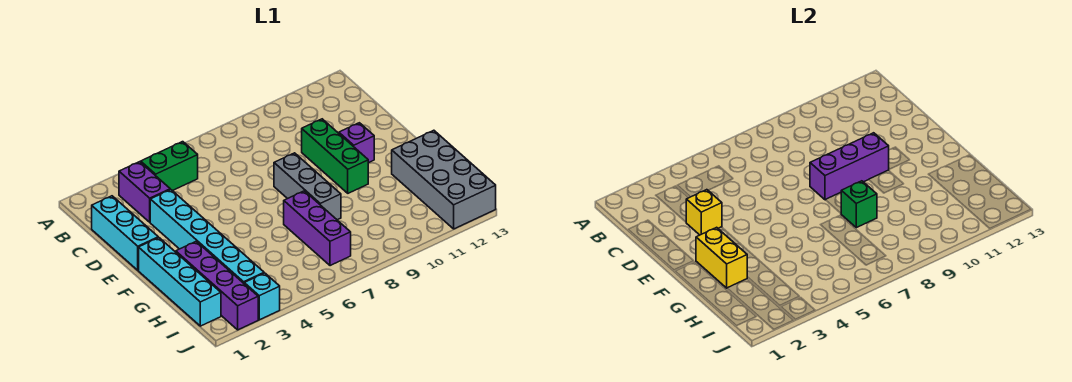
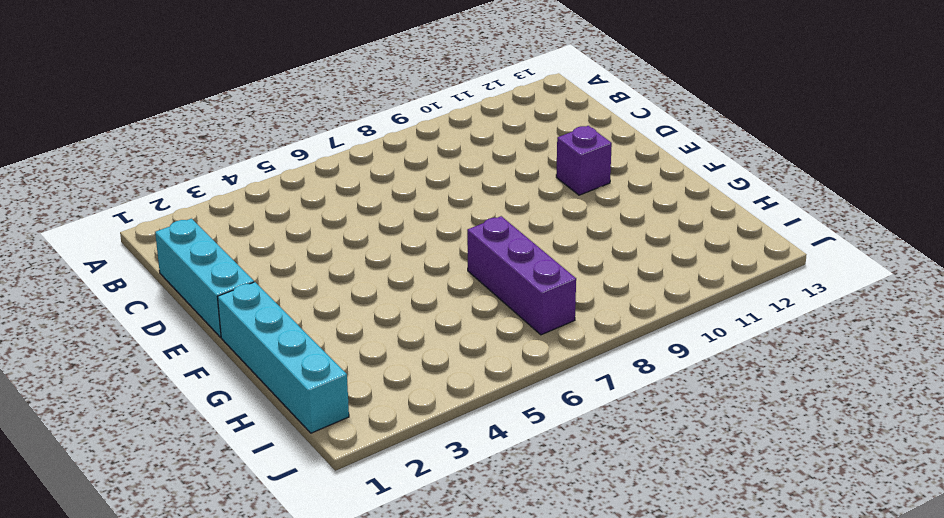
none -> purple brick B3:C3 level 1
none -> green brick B4:B5 level 1
none -> cyan brick D3:I3 level 1

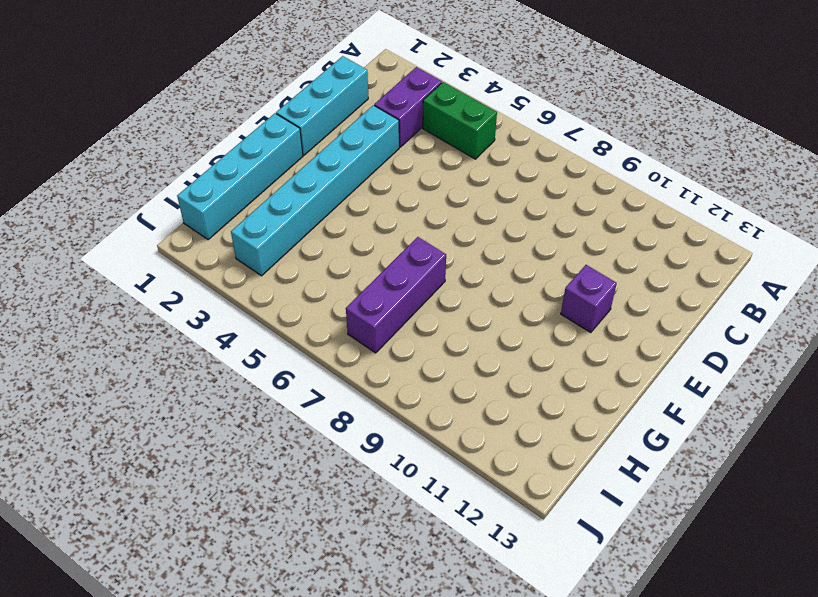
none -> green brick D10:F10 level 1
none -> grey brick E8:G8 level 1
none -> purple brick G2:J2 level 1

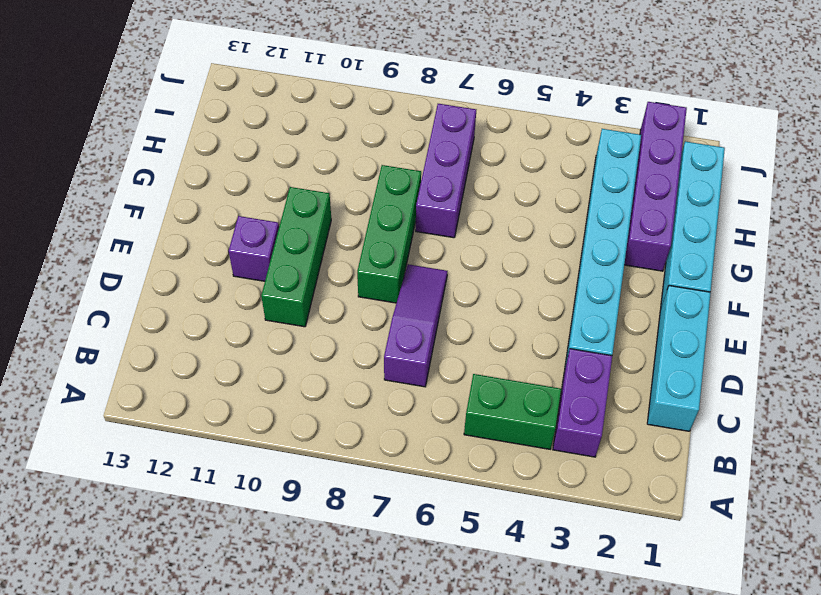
purple slope C7:E7 level 1 top C -> none
green brick E8:G8 level 1 -> grey brick E8:G8 level 1
none -> grey brick G12:J13 level 1
none -> cyan brick J3 level 1
none -> yellow brick D3 level 2

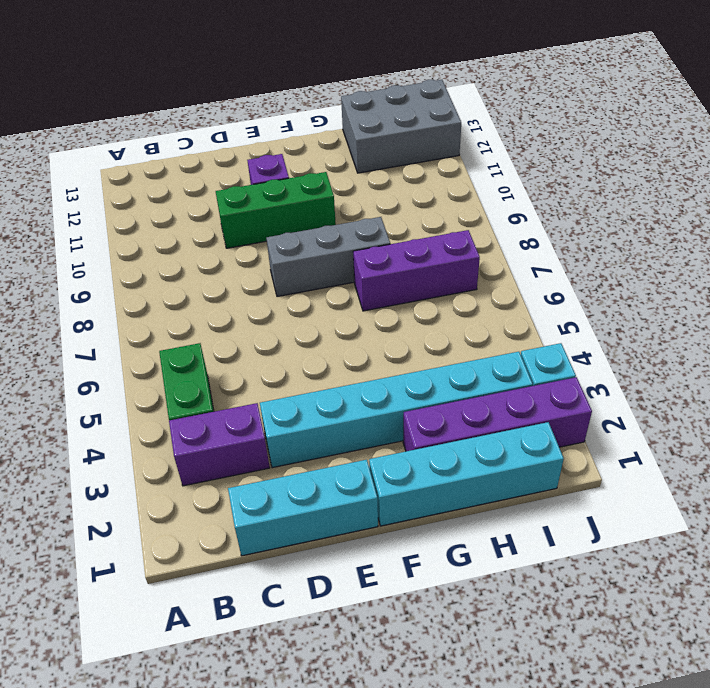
grey brick H12:J13 level 1 -> grey brick G12:J13 level 1
none -> yellow brick D3 level 2
none -> purple brick E8:E10 level 2
none -> yellow brick F2:G2 level 2

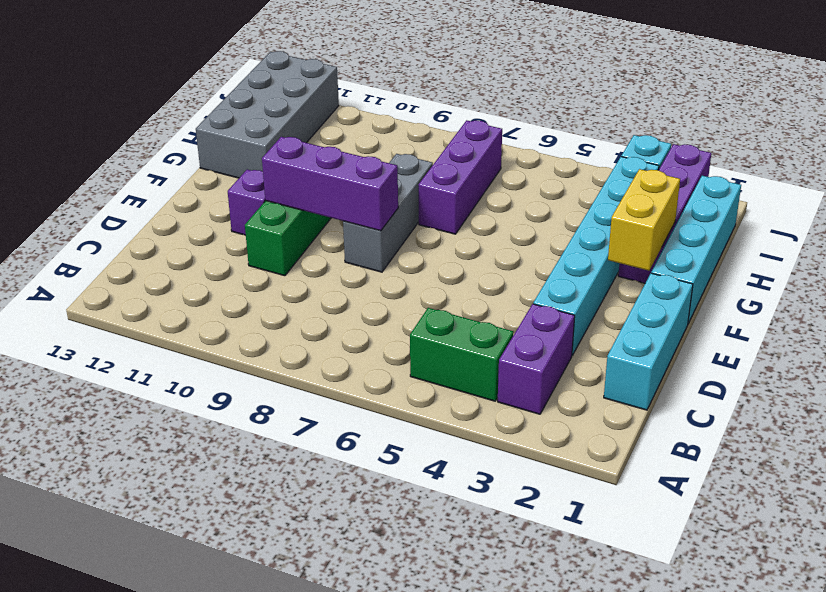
none -> yellow brick D3 level 2
none -> green brick G8 level 2

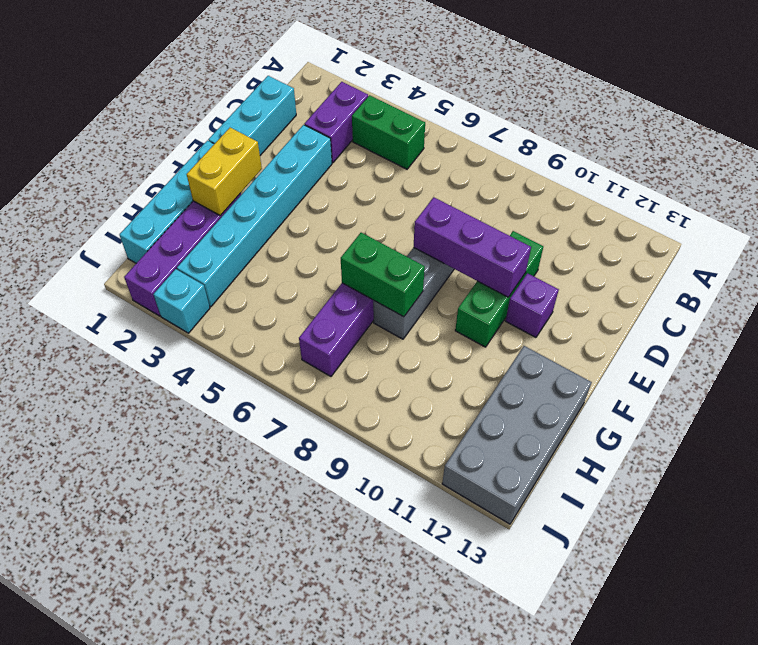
green brick G7:G8 level 2 -> green brick G8 level 2
none -> yellow brick D3 level 2

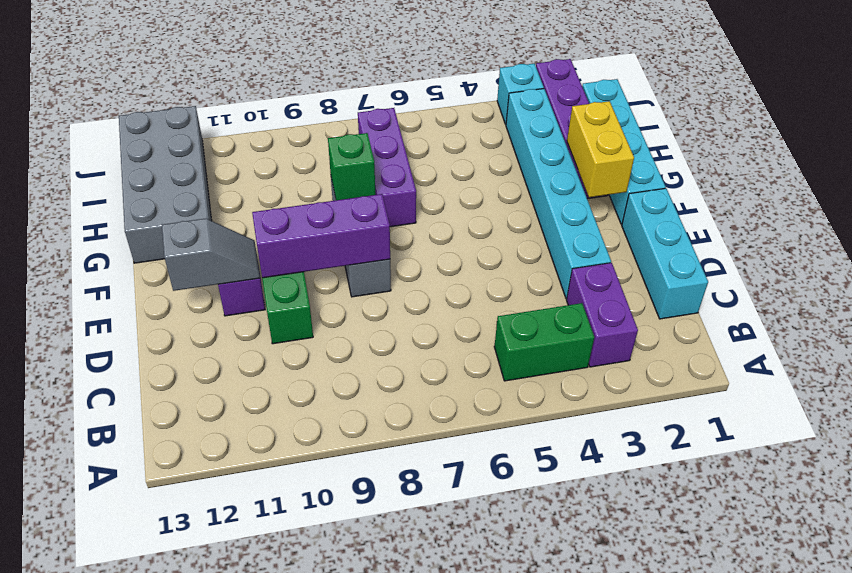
grey slope E11:E12 level 2 top 12 -> none
none -> yellow brick D3 level 2

